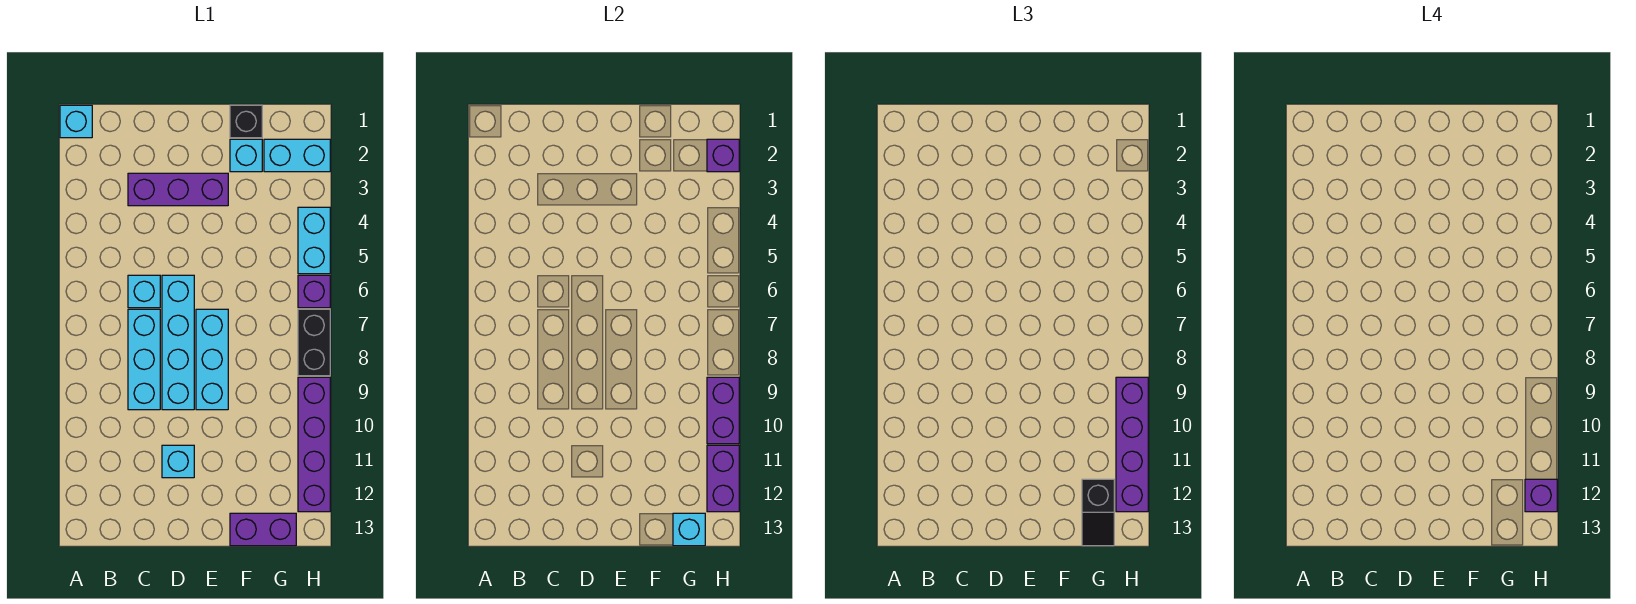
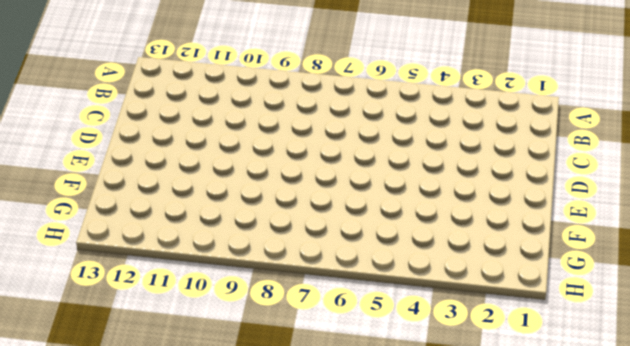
none -> cyan brick A1 level 1
none -> purple brick C3:E3 level 1
none -> cyan brick C6 level 1

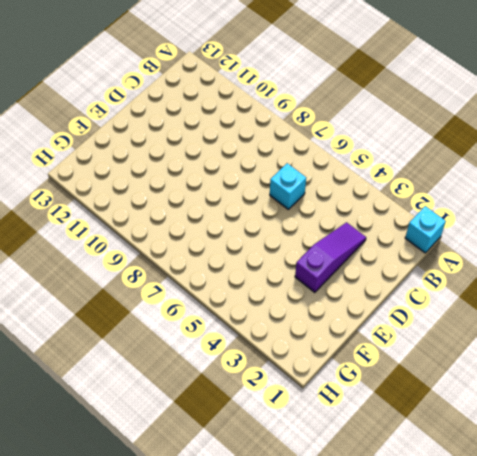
purple slope C3:E3 level 1 top E -> purple brick C3:E3 level 1
none -> cyan brick C7:C9 level 1
none -> cyan brick D6:D9 level 1
none -> cyan brick D11 level 1

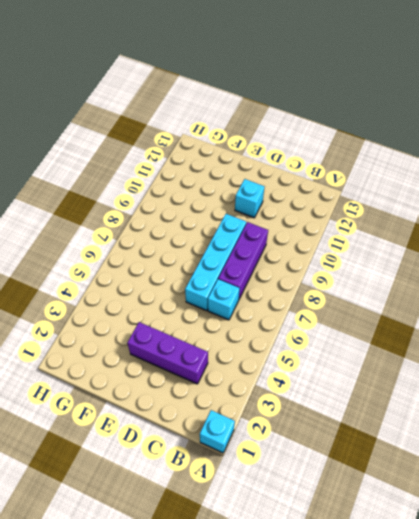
purple brick C7:C9 level 1 -> cyan brick C7:C9 level 1
none -> cyan brick E7:E9 level 1
none -> black brick F1 level 1
none -> cyan brick F2 level 1

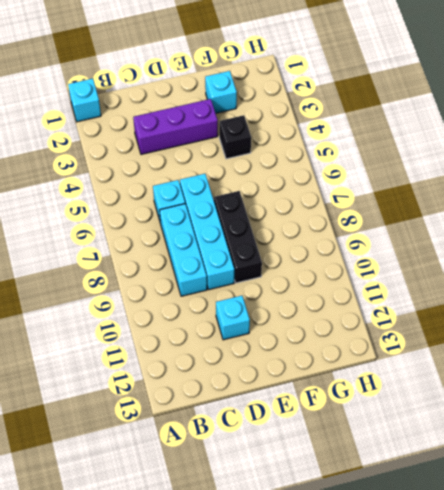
black brick E7:E9 level 1 -> cyan brick E7:E9 level 1
black brick F4 level 1 -> black brick F1 level 1
none -> purple brick F13:G13 level 1
none -> cyan brick G2:H2 level 1
none -> cyan brick H4:H5 level 1

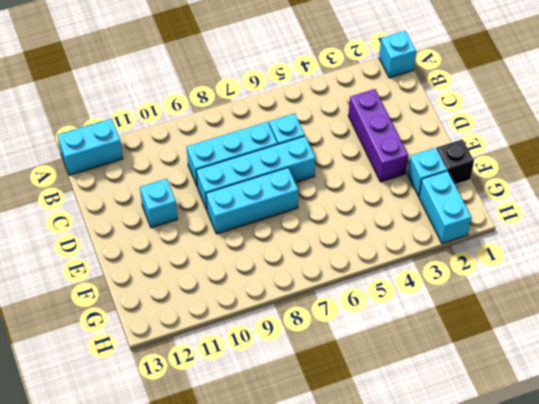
cyan brick A12:A13 level 1 -> cyan brick H4:H5 level 1
none -> purple brick F13:G13 level 1
none -> purple brick H6 level 1
none -> black brick H7:H8 level 1

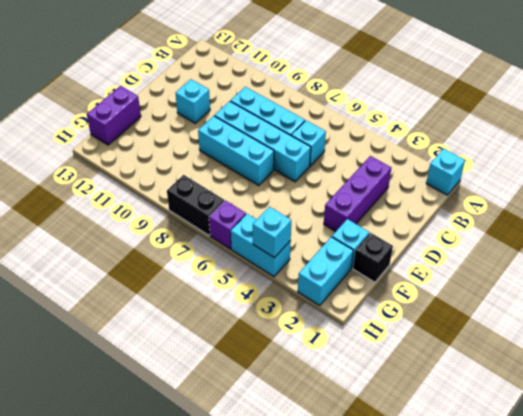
cyan brick H4 level 2 -> cyan brick G13 level 2
none -> purple brick H9:H12 level 1
none -> purple brick H2 level 2
none -> purple brick H9:H10 level 2

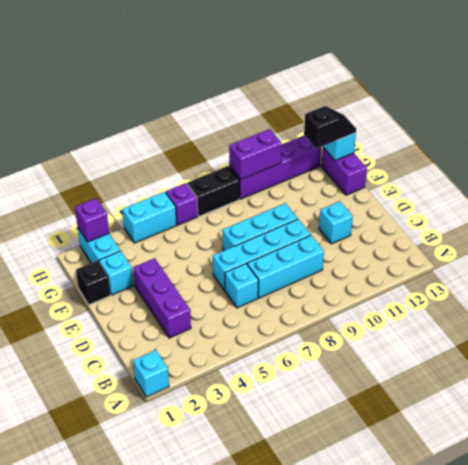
none -> purple brick H11:H12 level 2
none -> purple brick H9:H12 level 3
none -> purple brick H12 level 4

